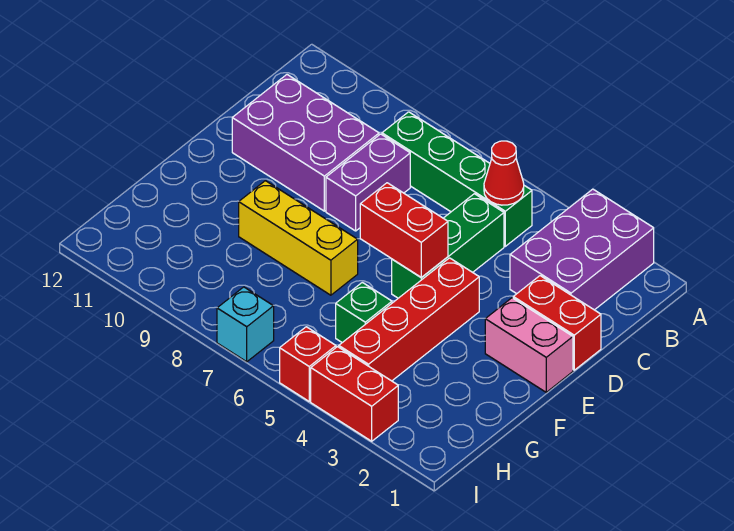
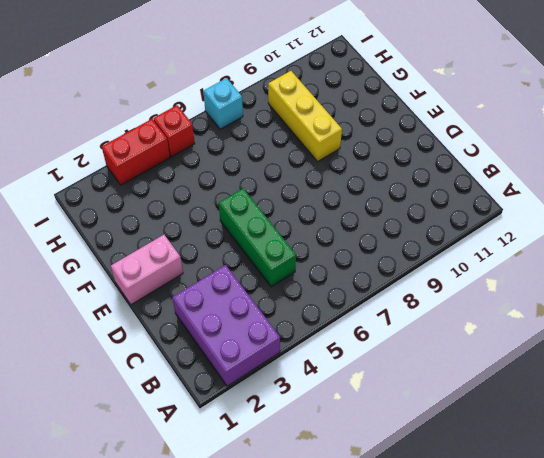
yellow brick F9:H9 level 1 -> yellow brick F7:F9 level 1
none -> green brick B5:B8 level 1
none -> purple brick C8:D8 level 1
none -> purple brick C9:D11 level 1

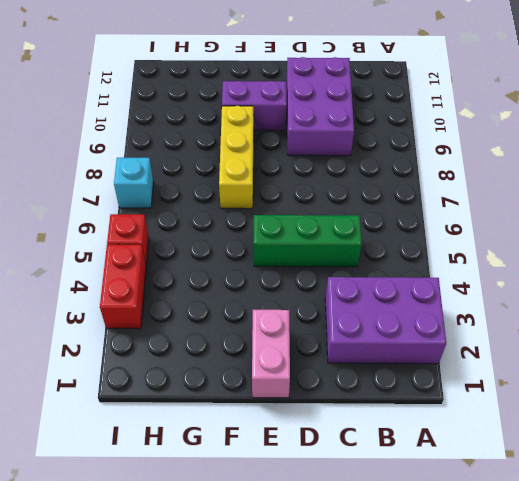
purple brick E10:F10 level 1 -> purple brick C8:D8 level 1
none -> green brick B5:B8 level 1
none -> red brick D1:D2 level 1
none -> red brick E4:H4 level 1

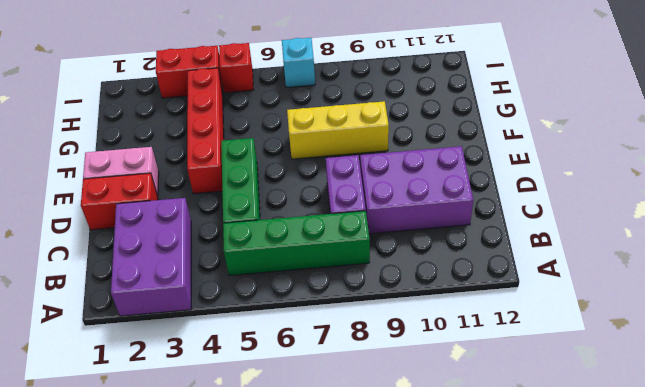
none -> green brick G5 level 1
none -> red cone B5 level 2
none -> red brick E5:E6 level 2

